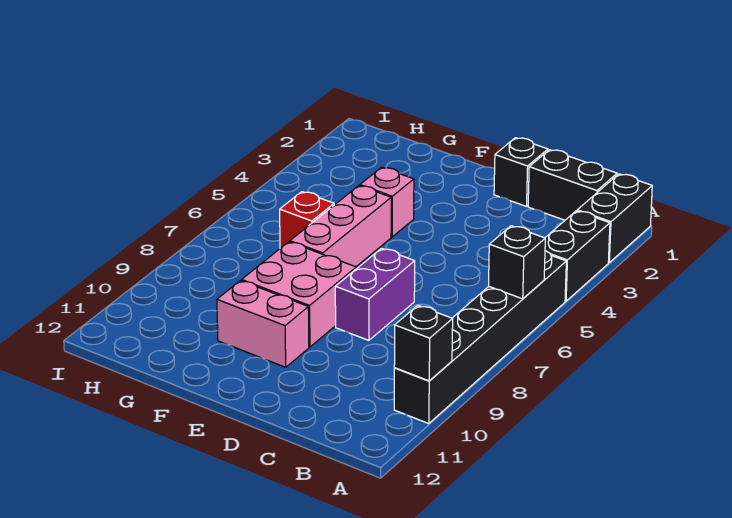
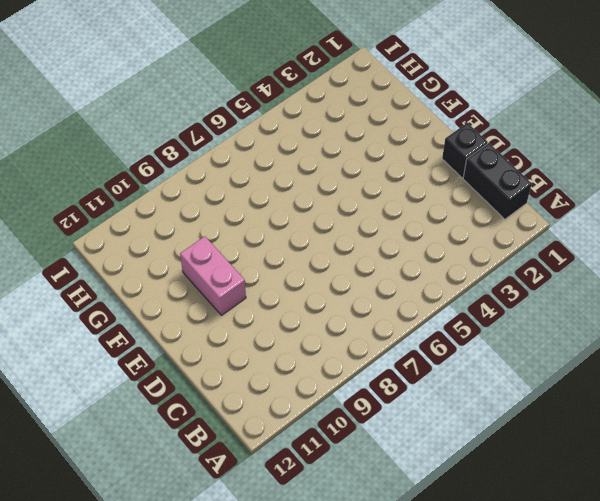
none -> black brick A1:A2 level 1
none -> black brick A3:A4 level 1
none -> black brick A5:A10 level 1

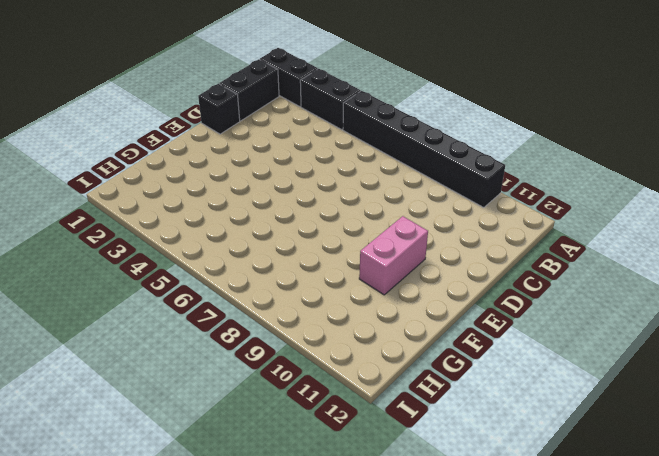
none -> purple brick D7:D8 level 1
none -> pink brick E8:F9 level 1
none -> pink brick F4 level 1

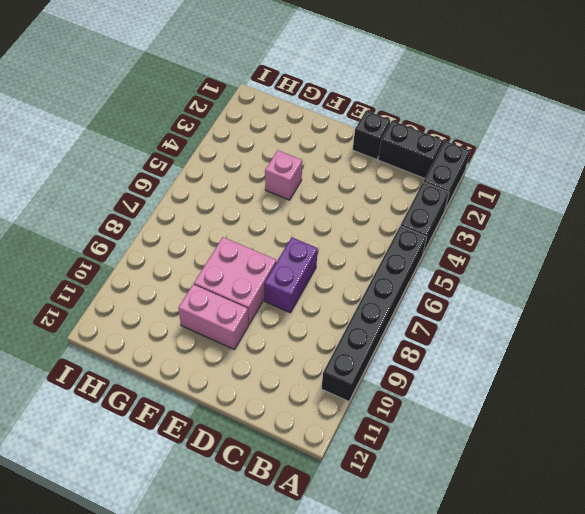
none -> pink brick F5:F7 level 1
none -> red brick G6 level 1
none -> black brick A6 level 2

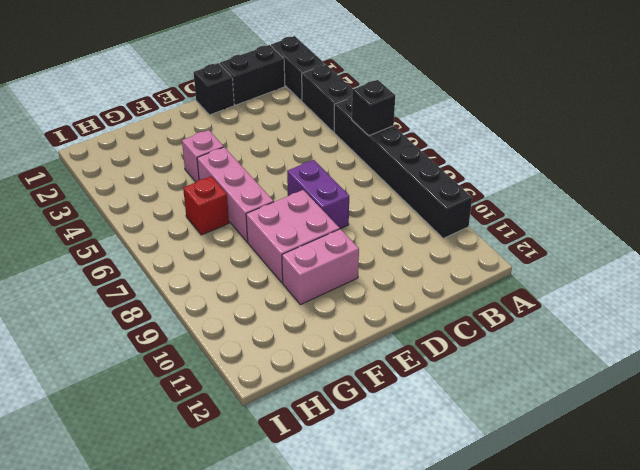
none -> black brick A10 level 2

